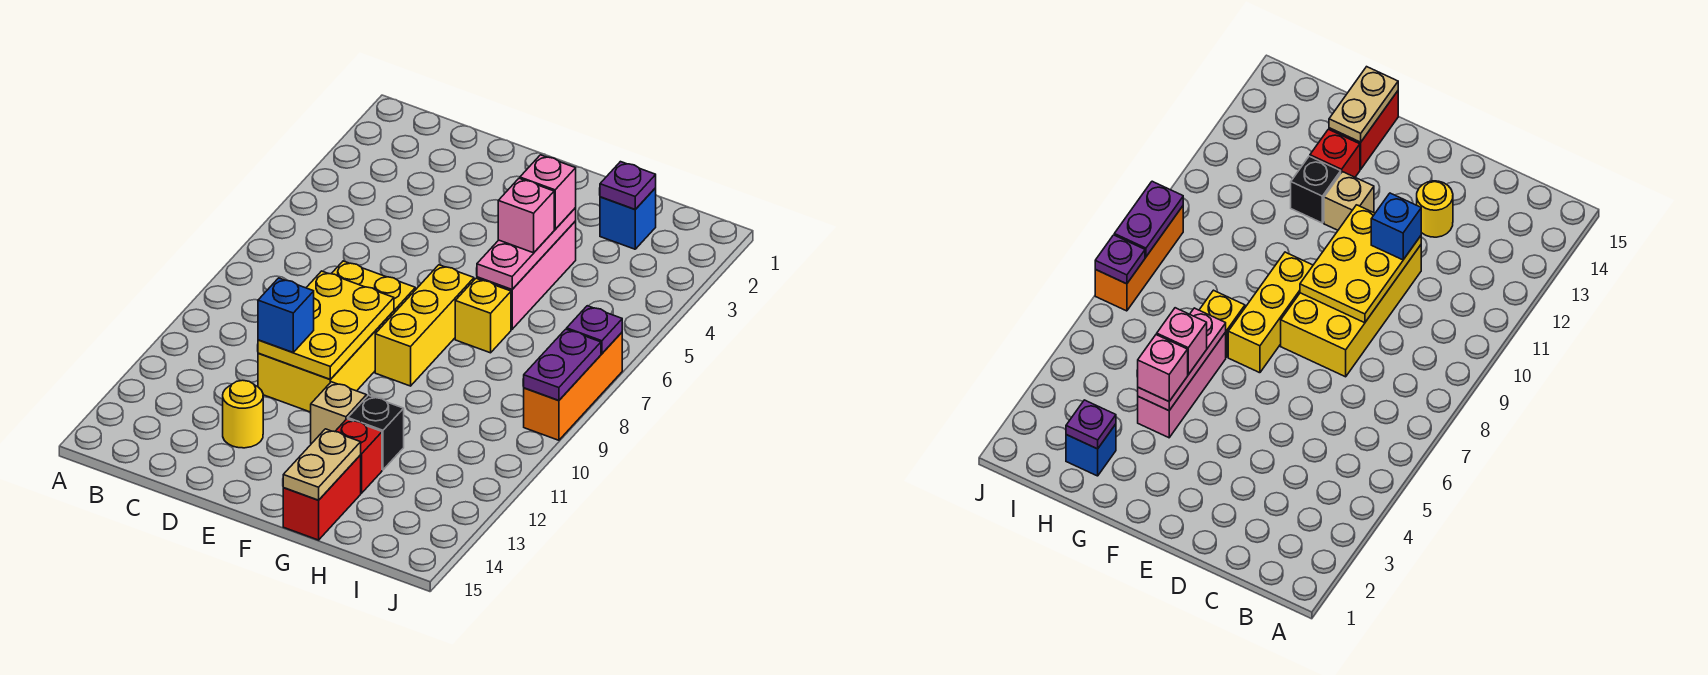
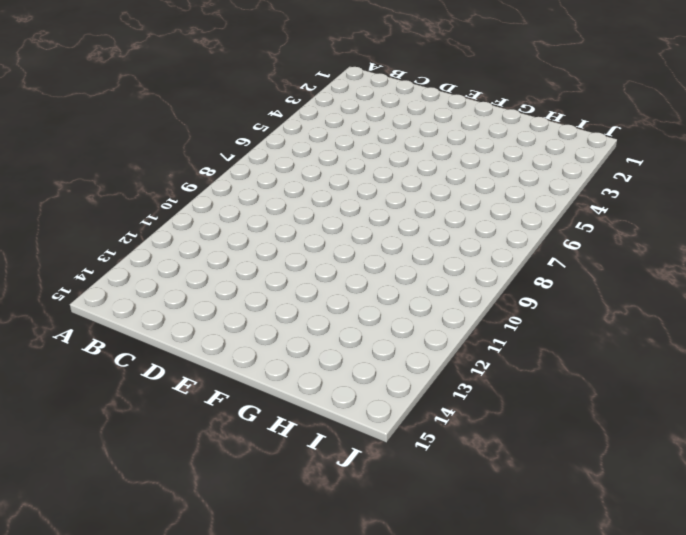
none -> yellow brick D8:E11 level 1
none -> yellow round brick D13 level 1
none -> yellow brick F7:F9 level 1

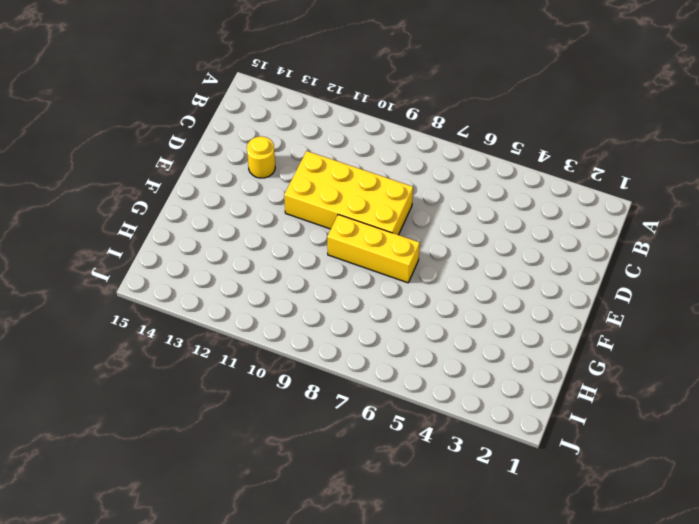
none -> tan brick F12 level 1
none -> pink brick G4:G6 level 1
none -> yellow brick G7 level 1

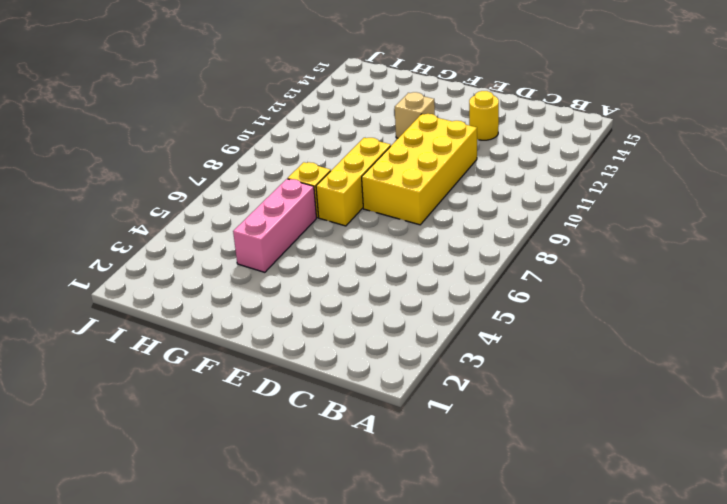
none -> black brick G12 level 1
none -> red brick G13 level 1
none -> red brick G14:G15 level 1

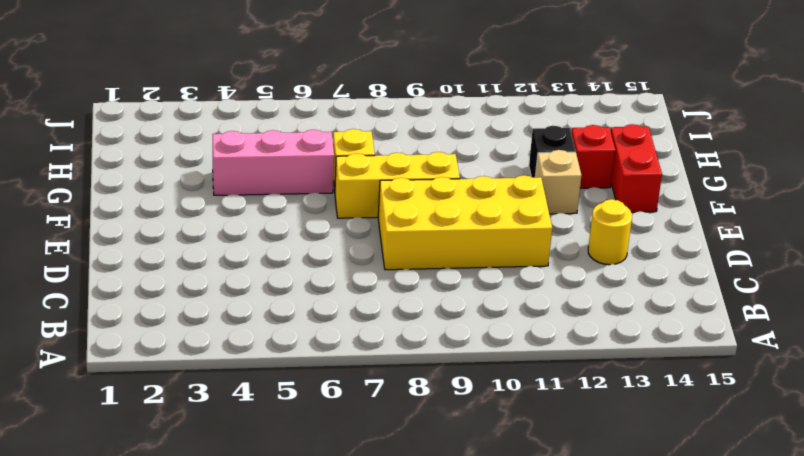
red brick F14:G14 level 1 -> red brick G14:G15 level 1
none -> blue brick H2 level 1
none -> orange brick J7:J9 level 1
none -> yellow plate D9:E11 level 2

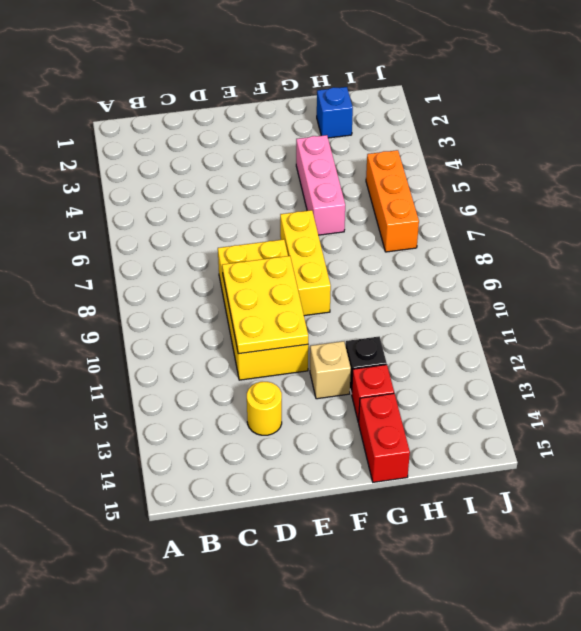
orange brick I5:I7 level 1 -> orange brick J7:J9 level 1
none -> yellow brick G7 level 1
none -> pink plate G4:G6 level 2
none -> tan plate G14:G15 level 2

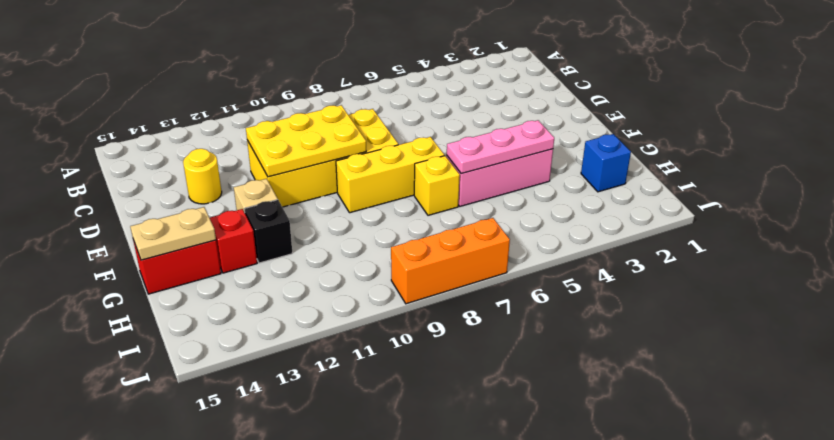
none -> purple plate H2 level 2
none -> purple plate J7 level 2
none -> purple plate J8:J9 level 2

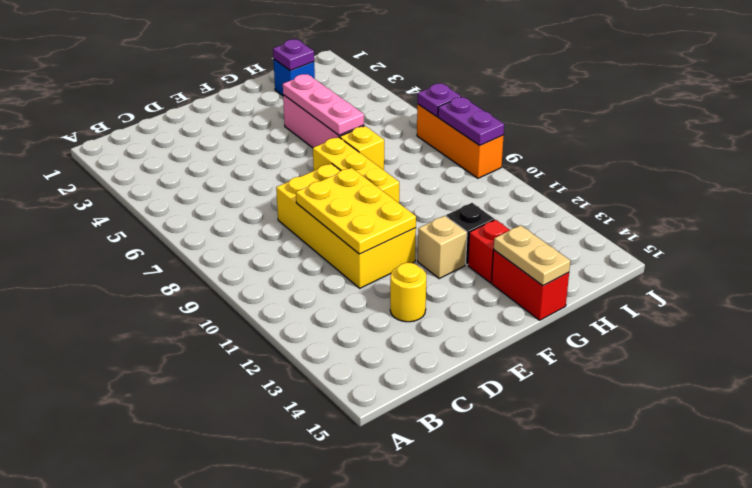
none -> blue brick D11 level 3
none -> pink brick G4 level 3
none -> pink brick G5 level 3

